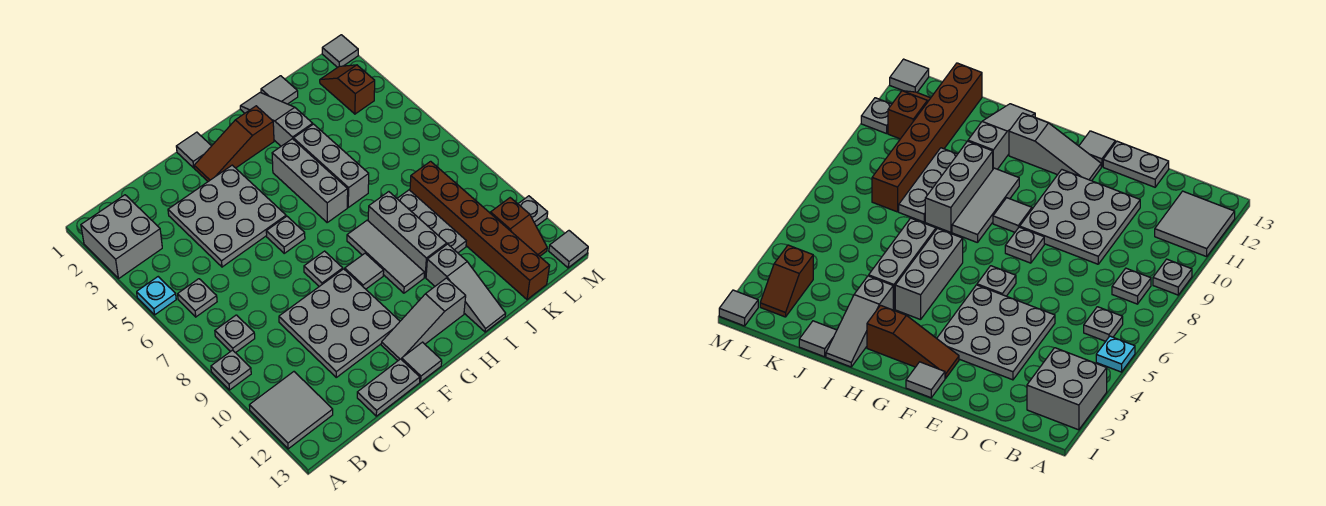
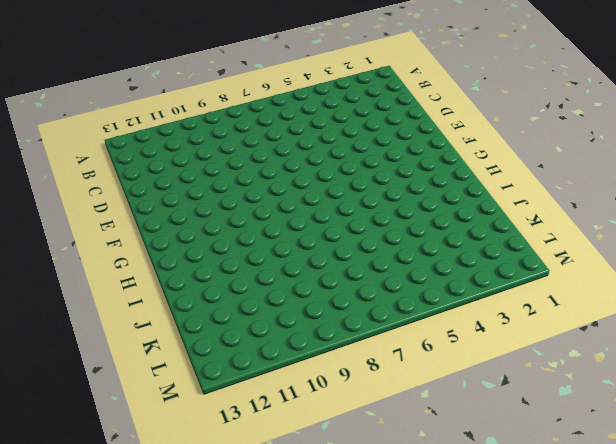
none -> grey brick A2:B3 level 1
none -> cyan plate A5 level 1
none -> grey plate A9 level 1
none -> grey tile A11:B12 level 1

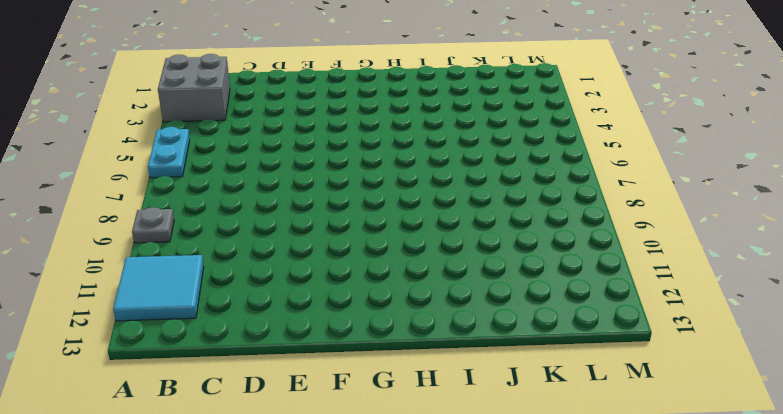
cyan plate A5:A6 level 1 -> cyan plate A5 level 1
cyan tile A11:B12 level 1 -> grey tile A11:B12 level 1
none -> grey plate B6 level 1
none -> grey plate B8 level 1
none -> grey plate D3:F5 level 1
none -> grey plate D9:F11 level 1

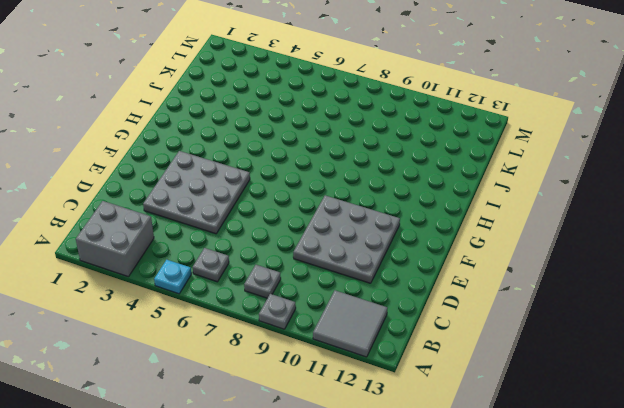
none -> grey plate D13:E13 level 1
none -> grey tile F1 level 1
none -> brown slope F2:H2 level 1 top H
none -> grey plate F6 level 1

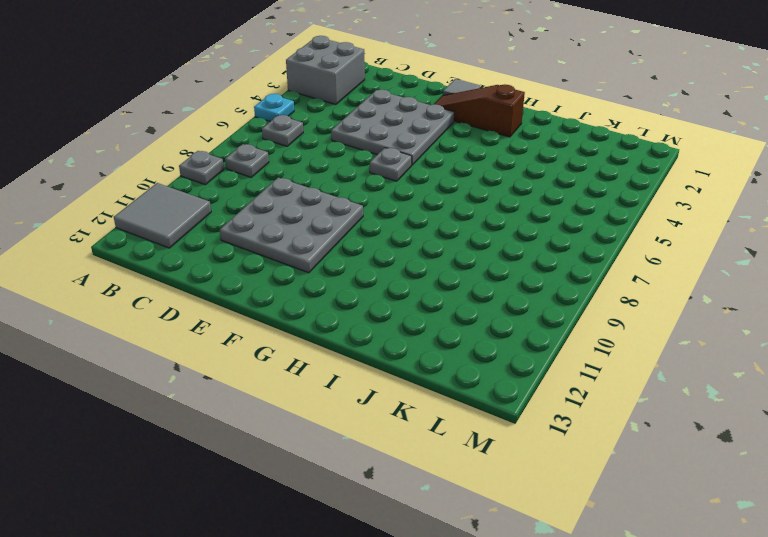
none -> grey plate D13:E13 level 1
none -> grey plate F8 level 1
none -> grey slope F12:H12 level 1 top H
none -> grey tile F13 level 1

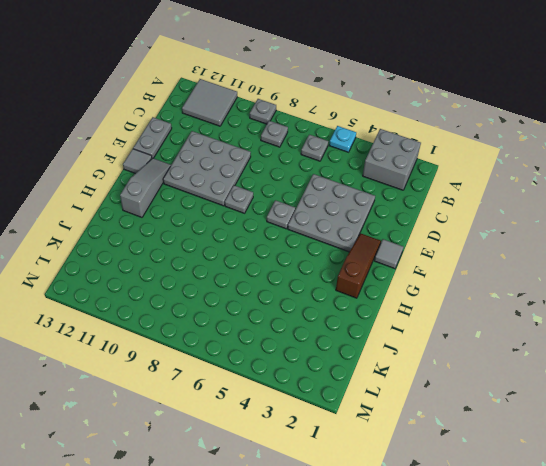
none -> grey tile G9 level 1
none -> grey brick H4:H6 level 1
none -> grey tile H8:H10 level 1
none -> grey slope I1:I3 level 1 top 3

